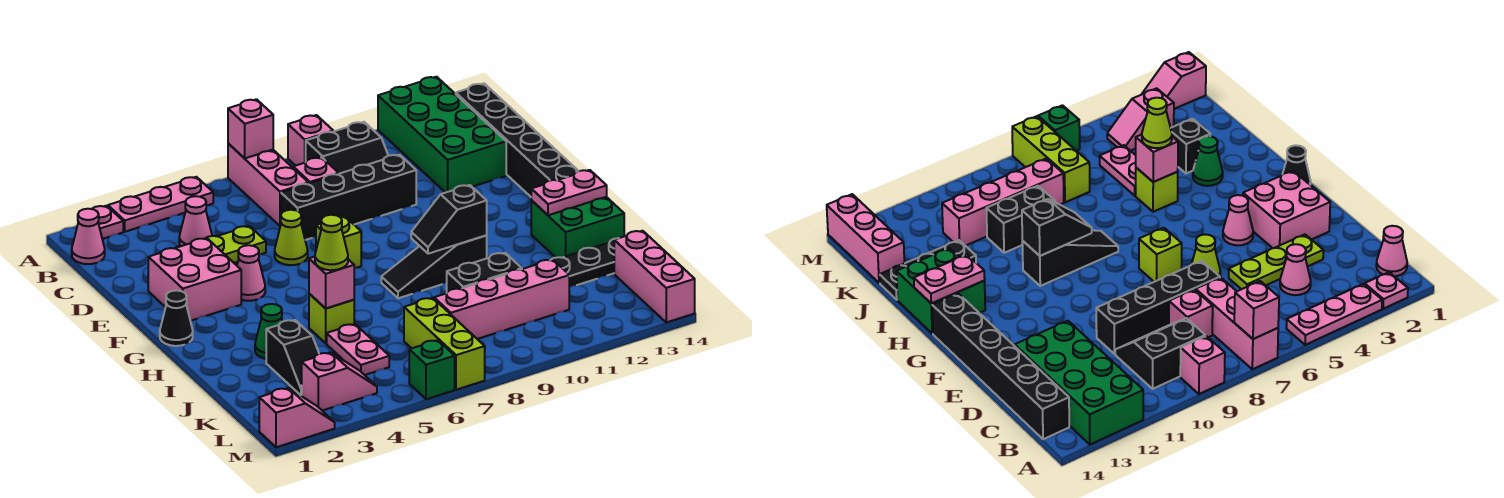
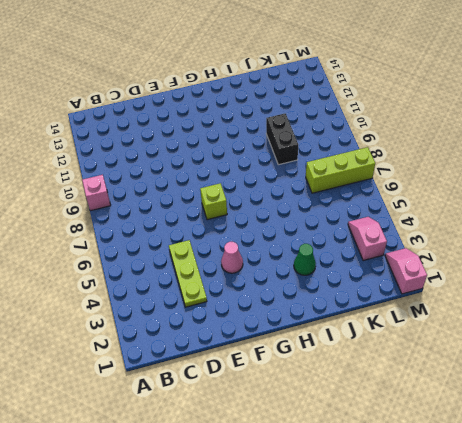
none -> pink plate A2 level 1
none -> pink plate A3:A5 level 1
none -> pink brick A7:C7 level 1
none -> green brick A12:D13 level 1

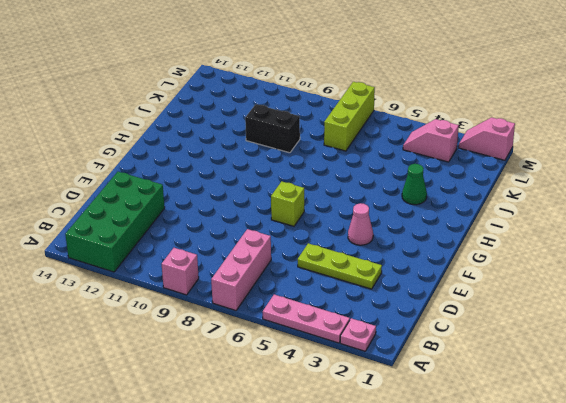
none -> pink cone B1 level 1
none -> black slope B9:C10 level 1 top B
none -> black brick B14:G14 level 1
none -> pink cone C4 level 1

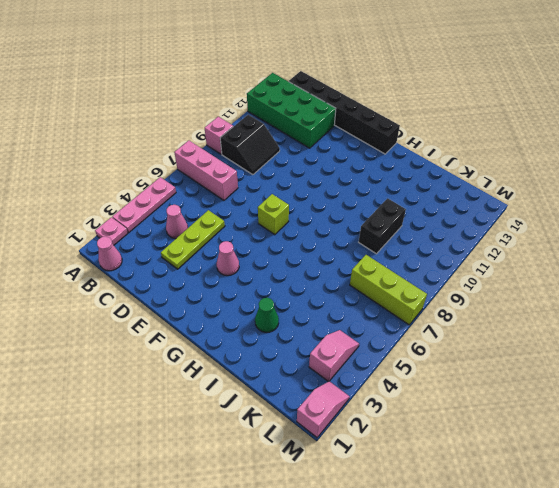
none -> pink brick C8 level 1
none -> black brick D7:D10 level 1
none -> pink brick E2:F3 level 1
none -> lime cone E6 level 1

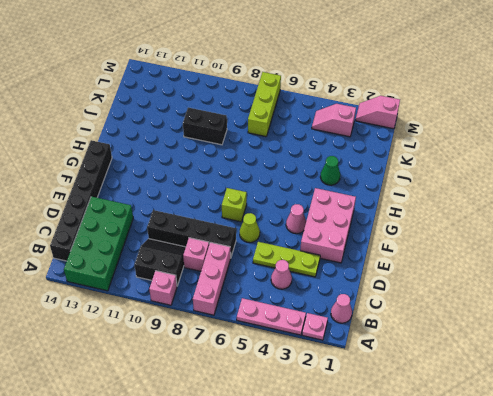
pink brick E2:G3 level 1 -> pink brick E2:F3 level 1
none -> black cone G1 level 1
none -> black slope H8:H10 level 1 top 10
none -> green brick H13:I14 level 1
none -> lime brick I5 level 1

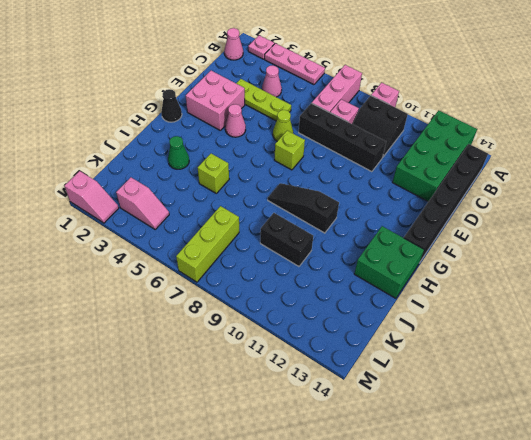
none -> black slope J3:K3 level 1 top J
none -> pink plate J5:K5 level 1
none -> black plate J12:J14 level 1
none -> pink brick K8:K11 level 1

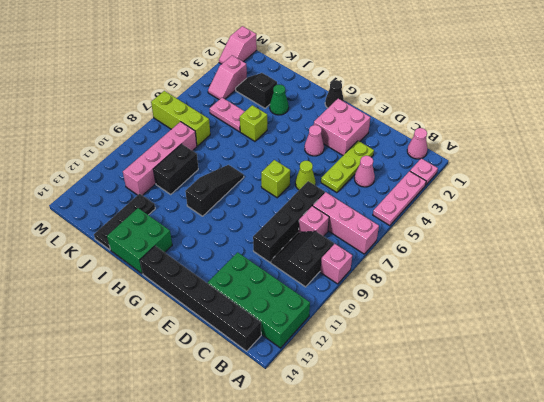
none -> pink brick K14:M14 level 1
none -> green brick M6 level 1
none -> pink brick A7 level 2
none -> black slope H9:H10 level 2 top 10

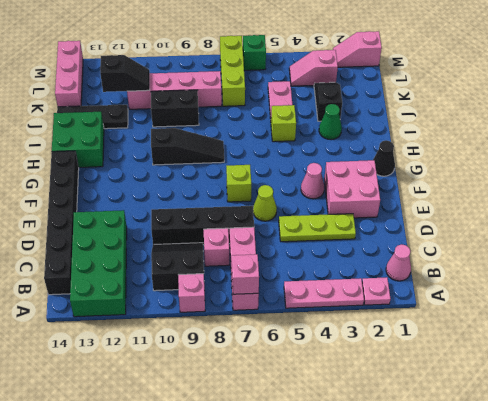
black slope K11:K12 level 2 top 12 -> black slope H9:H10 level 2 top 10
none -> pink cone C4 level 1
none -> pink plate H13:H14 level 2
none -> pink brick I5 level 2
none -> lime cone I5 level 3

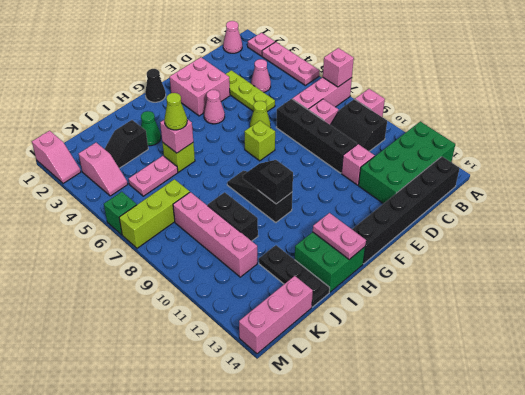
pink brick D11 level 1 -> none

